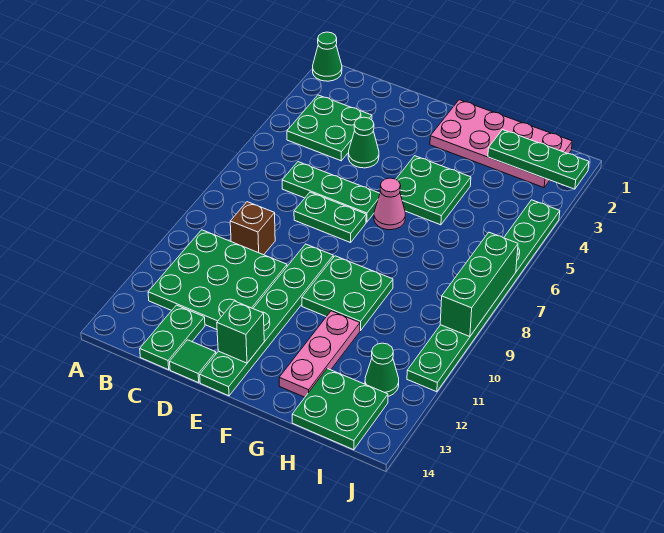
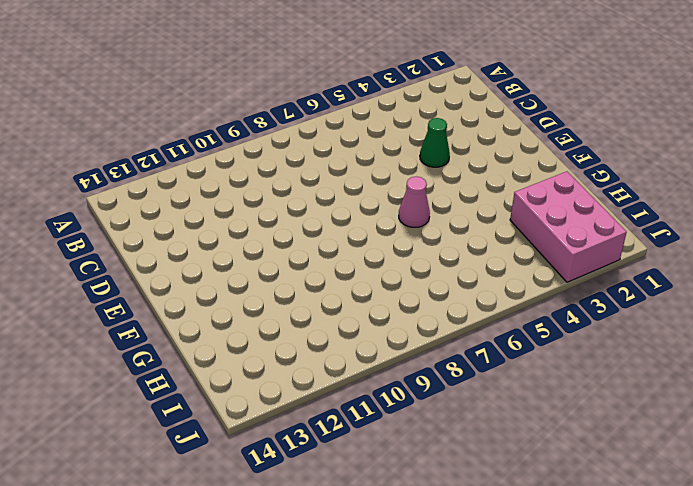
pink brick H2:J3 level 1 -> pink plate F1:I2 level 1
none -> green cone A1 level 1
none -> green plate B3:C4 level 1
none -> green plate B10:D12 level 1

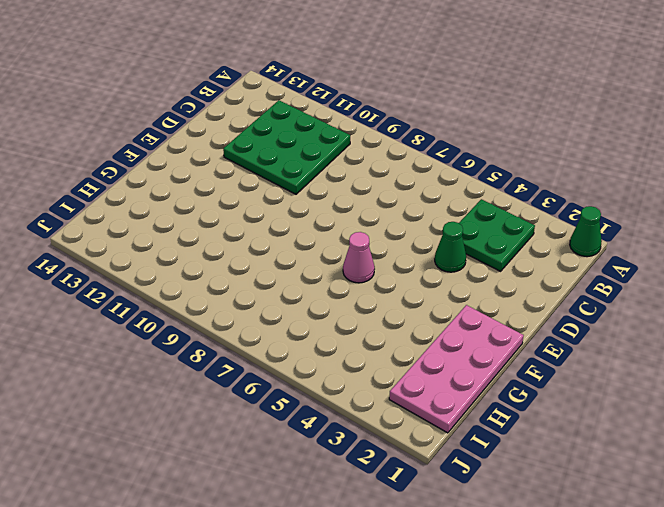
none -> green plate C6:E6 level 1
none -> brown brick C9 level 1
none -> green plate C13:C14 level 1

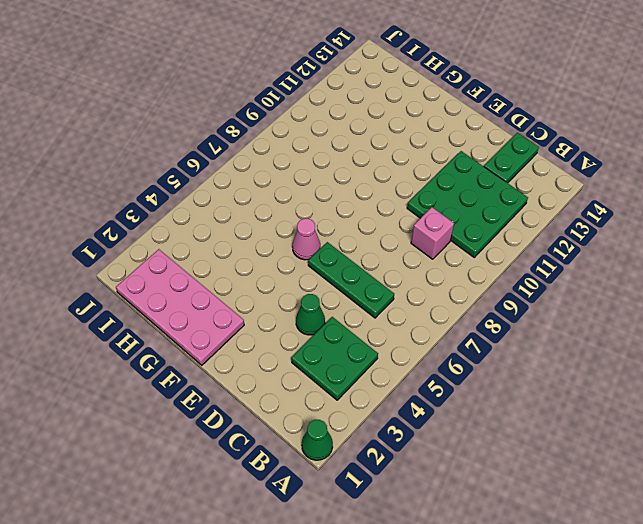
pink brick C9 level 1 -> brown brick C9 level 1
none -> green plate D7:E7 level 1
none -> green tile D14 level 1
none -> green plate E9:E14 level 1

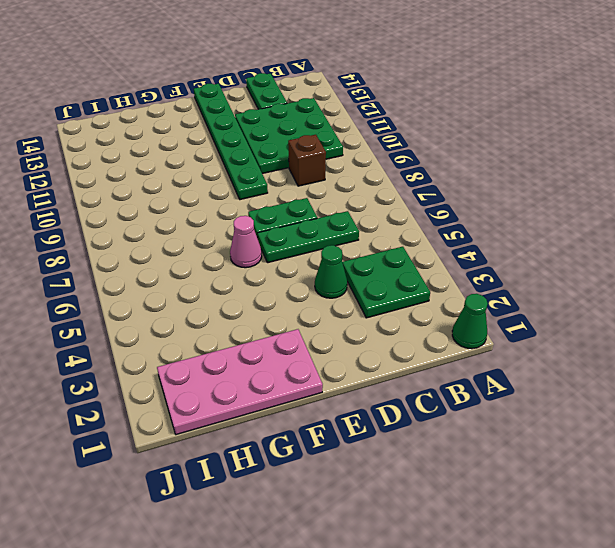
none -> green tile D14 level 1
none -> green plate F4:G5 level 1
none -> green plate F9:G10 level 1

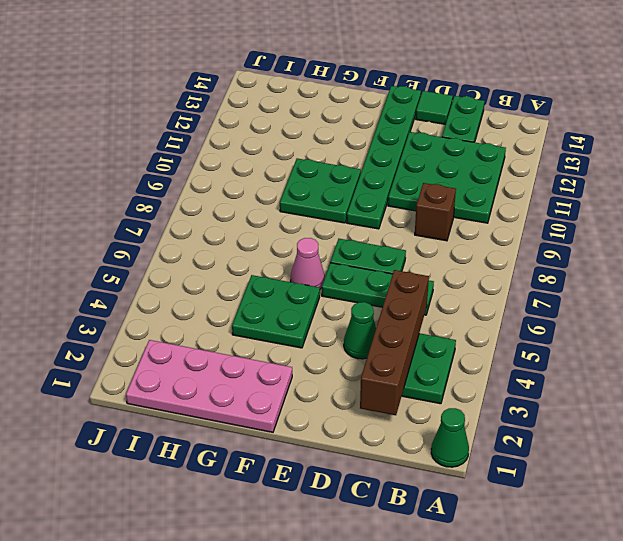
brown brick C2:C5 level 2 -> none
none -> pink plate G11:G13 level 1
none -> green plate H13:I14 level 1
none -> green cone I12 level 1

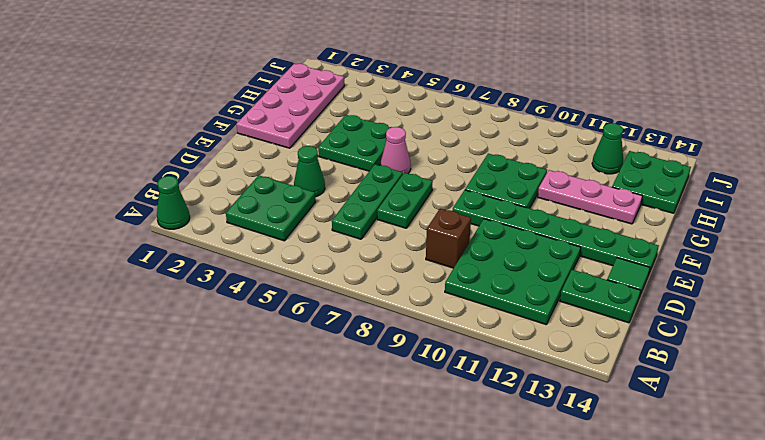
none -> green plate J4:J11 level 1
none -> green brick E13 level 2
none -> green plate H2:J2 level 2

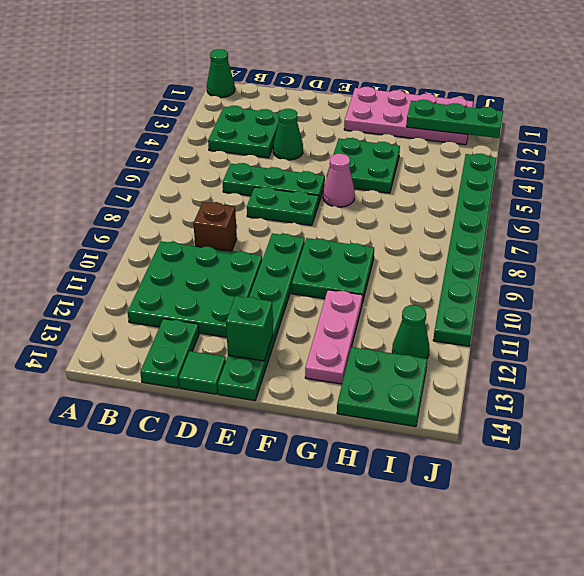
none -> green brick J7:J9 level 2

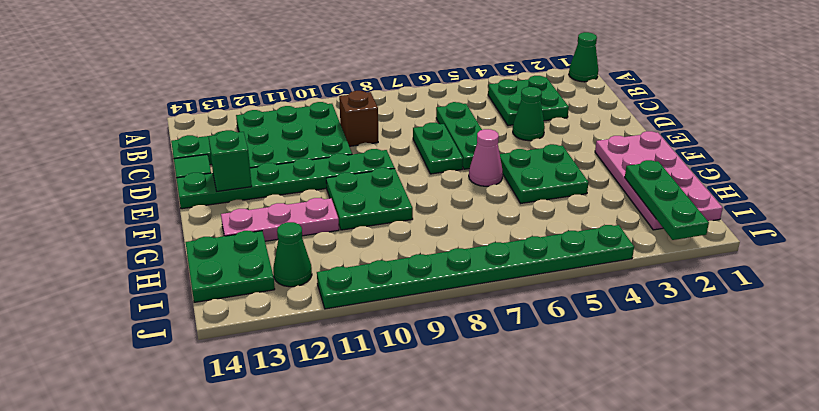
none -> green brick J7:J9 level 2

